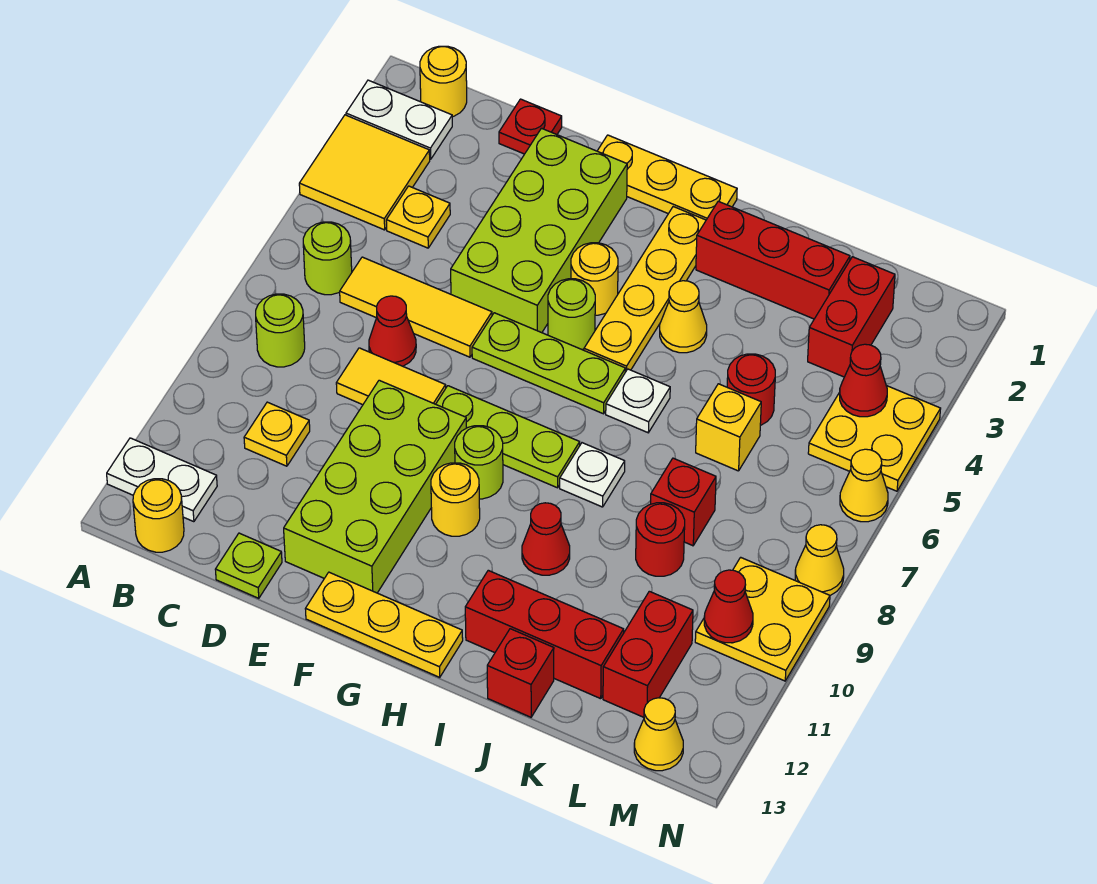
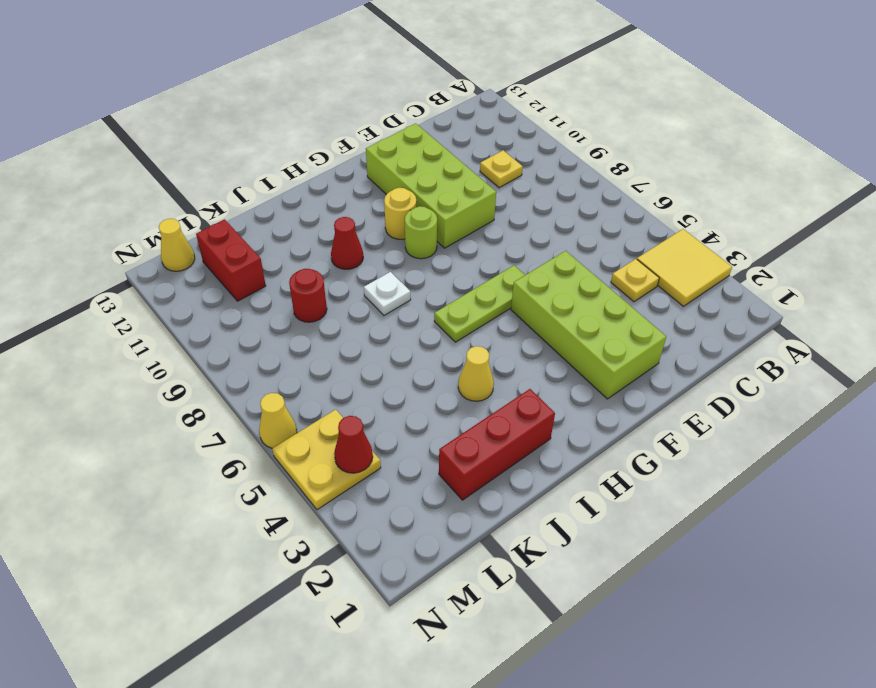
none -> white plate A2:B2 level 1
none -> white plate A12:B12 level 1
none -> yellow round brick B1 level 1
none -> lime round brick B6 level 1

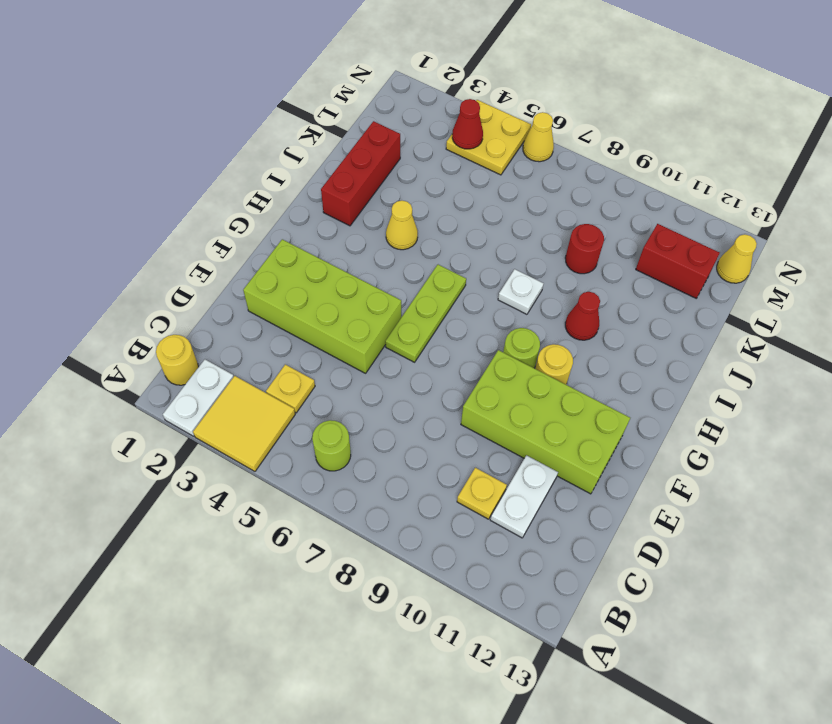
white plate C11:D11 level 1 -> white plate A12:B12 level 1
none -> lime round brick B8 level 1
none -> yellow round brick B13 level 1
none -> yellow tile C6:E6 level 1
none -> red plate D1 level 1

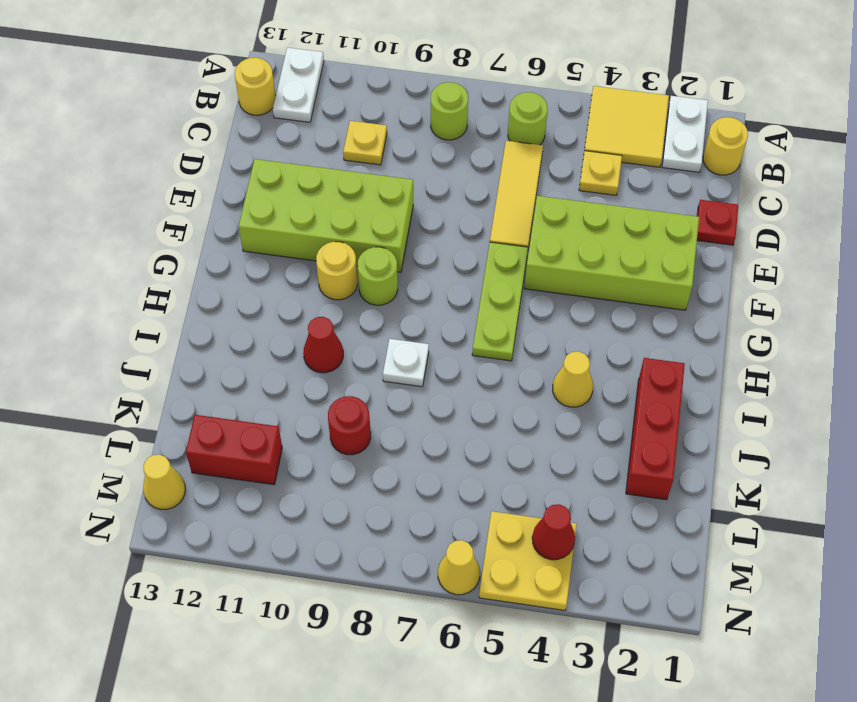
none -> red cone D7 level 1
none -> yellow tile D8:E8 level 1
none -> lime plate D13 level 1
none -> yellow plate F1:H1 level 1

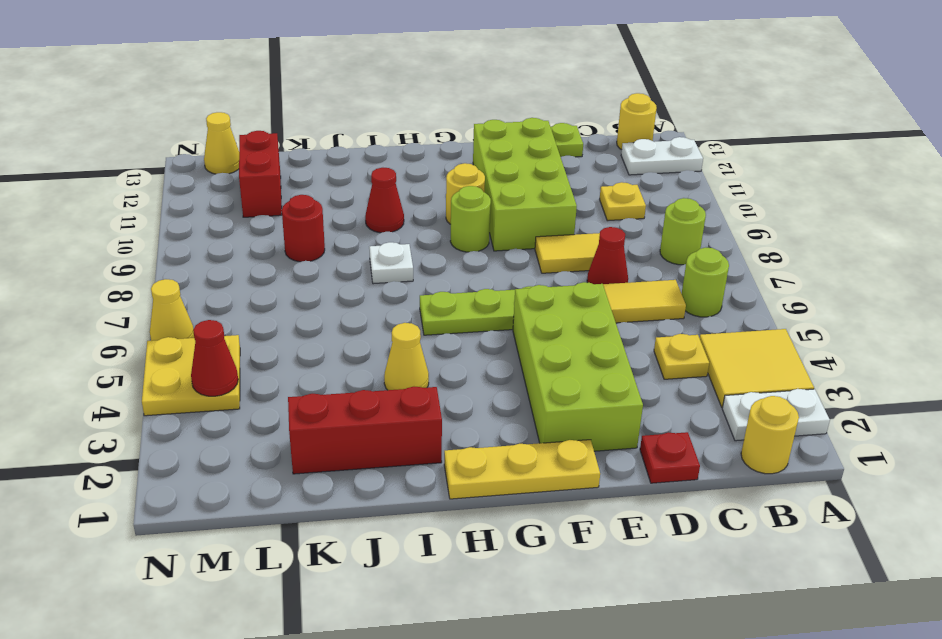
none -> lime plate F8:H8 level 1
none -> yellow plate F13:H13 level 1
none -> yellow round brick G4 level 1
none -> lime round brick G5 level 1

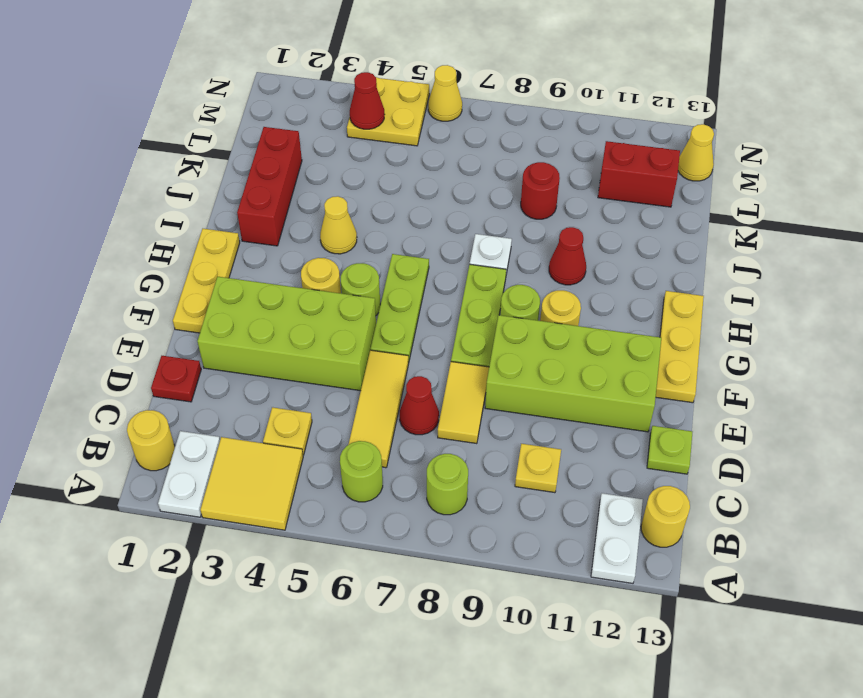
none -> yellow plate H2:H5 level 1
none -> white plate I6 level 1
none -> red brick I12:K12 level 1
none -> red brick J13 level 1

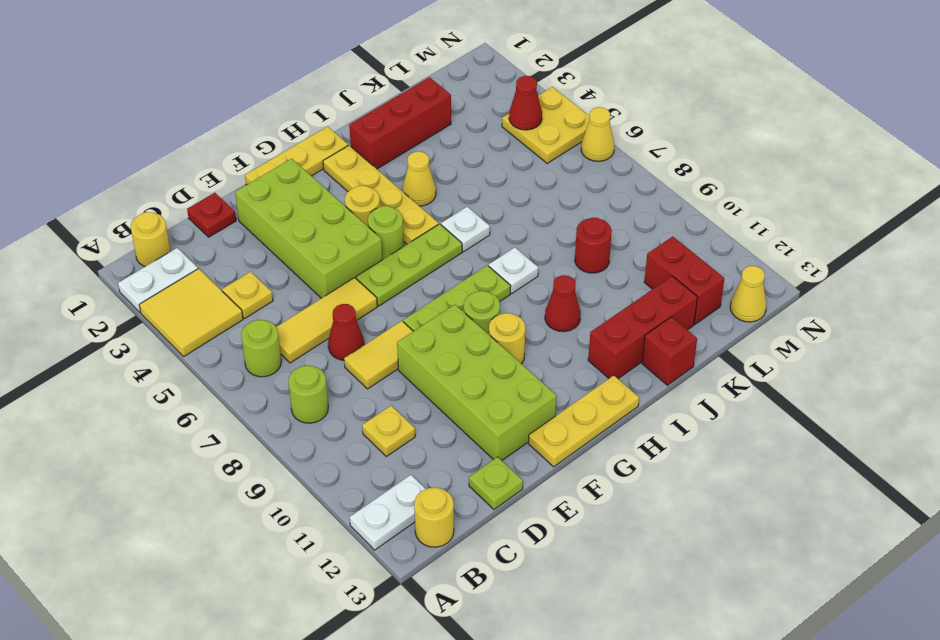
none -> red round brick K5 level 1
none -> yellow brick K6 level 1
none -> red brick K8 level 1
none -> red brick L2:L3 level 1

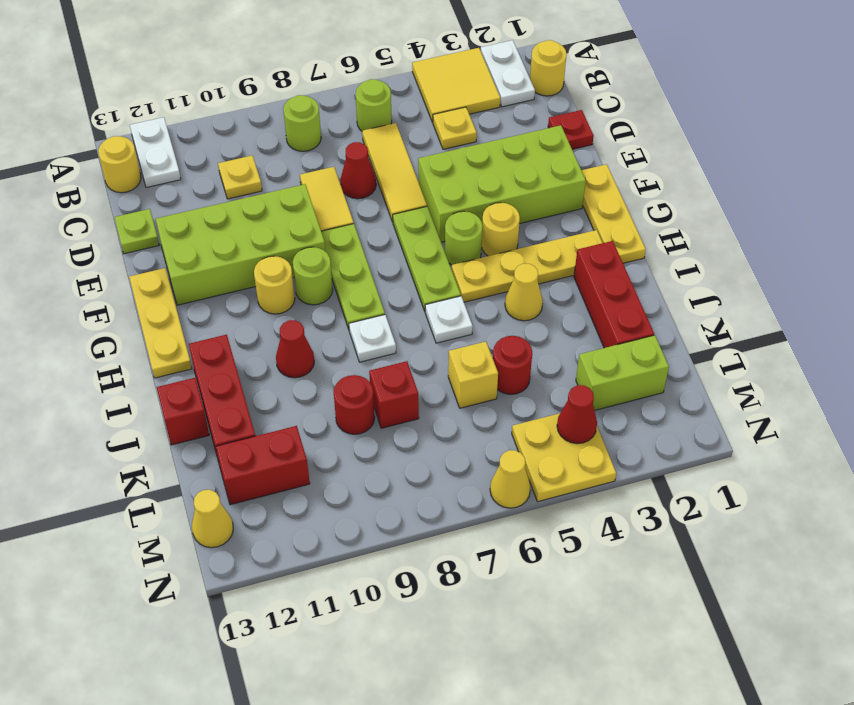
lime brick L2:L3 level 1 -> red brick L2:L3 level 1
none -> yellow plate M9:N10 level 1
none -> yellow cone N8 level 1
none -> red cone M10 level 2

